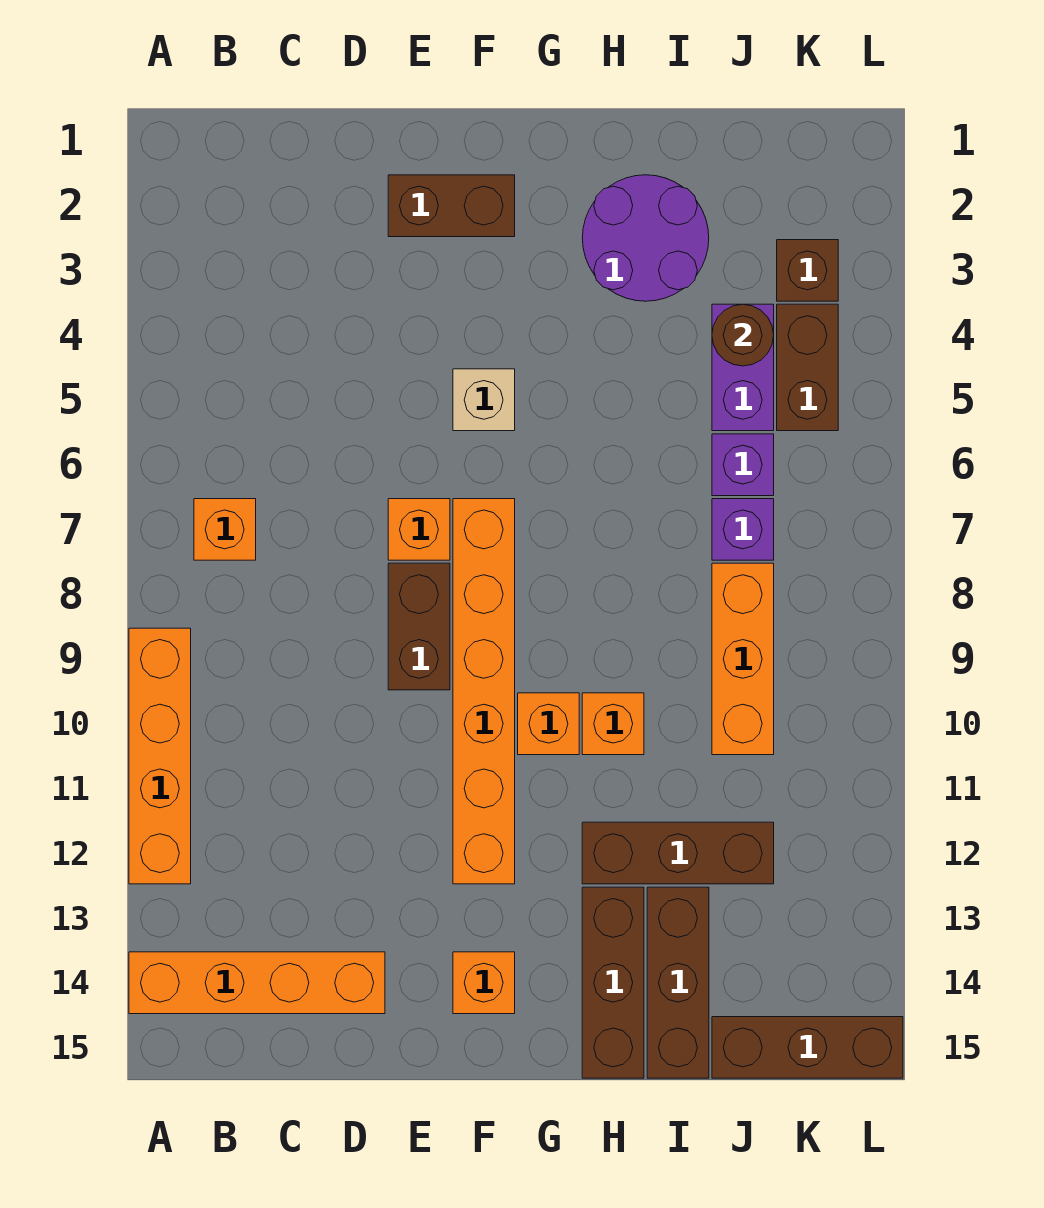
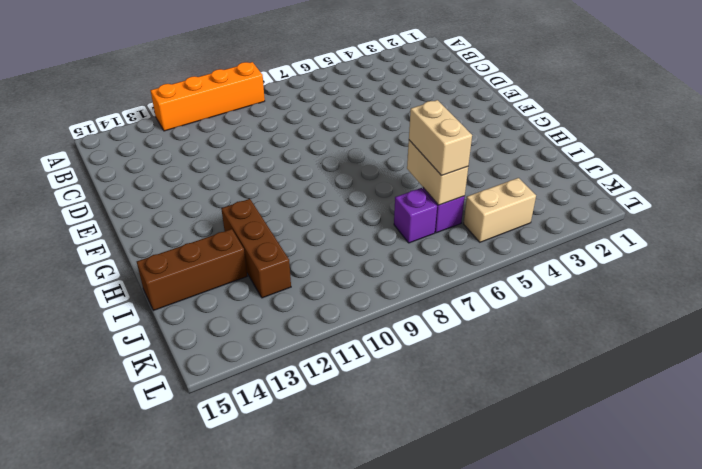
tan brick I6:J6 level 2 -> none
tan brick I6:J6 level 3 -> none
tan brick K4:K5 level 1 -> brown brick K4:K5 level 1
none -> orange brick A14:D14 level 1
none -> orange brick B7 level 1
none -> brown brick E2:F2 level 1

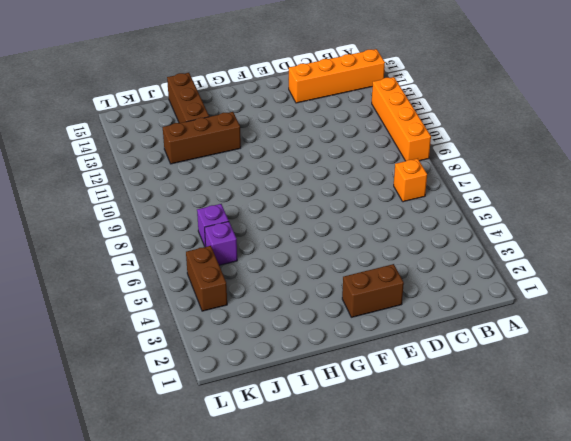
none -> orange brick E7 level 1
none -> brown brick E8:E9 level 1
none -> tan brick F5 level 1

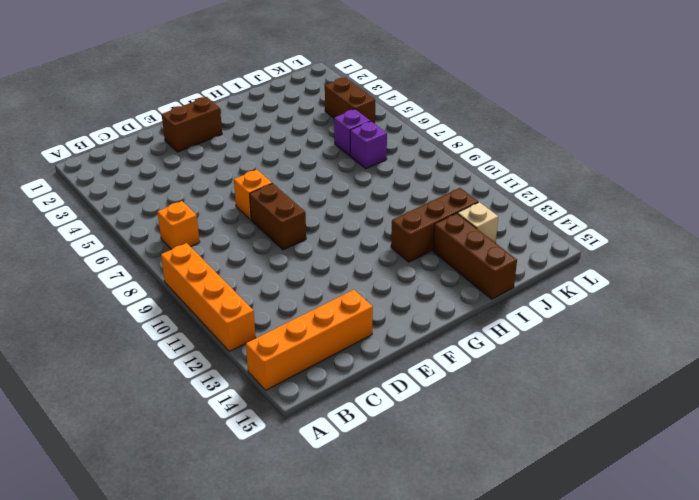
tan brick J13 level 1 -> tan brick F5 level 1
none -> orange brick F7:F12 level 1
none -> orange brick F14 level 1
none -> orange brick G10 level 1

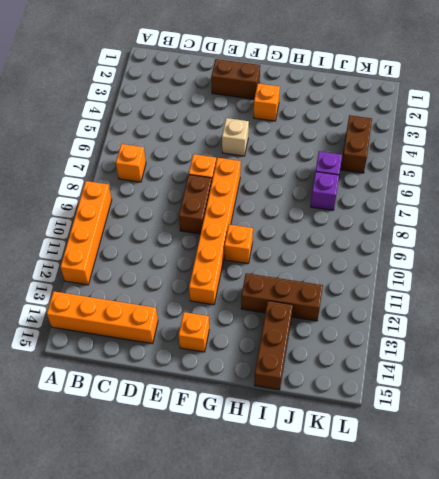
orange brick G3 level 1 -> orange brick H10 level 1
none -> purple round brick H2:I3 level 1
none -> brown brick H13:H15 level 1
none -> purple brick J4:J5 level 1

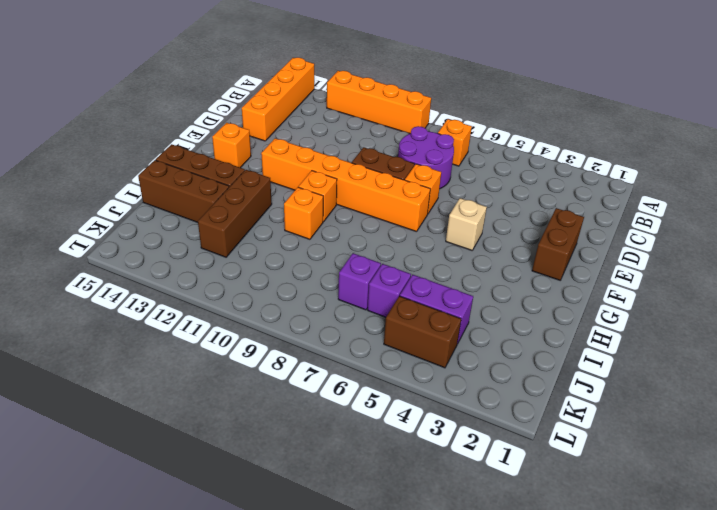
purple round brick C7:D8 level 1 -> purple round brick H2:I3 level 1
none -> orange brick J8:J10 level 1
none -> brown brick J15:L15 level 1
none -> brown brick K3 level 1

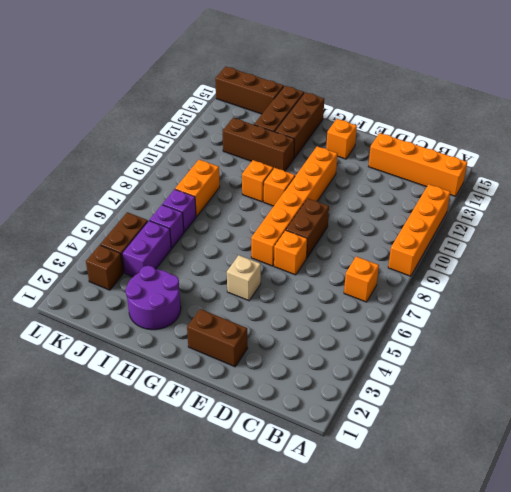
orange brick J8:J9 level 1 -> orange brick J8:J10 level 1
none -> brown round brick J4 level 2

